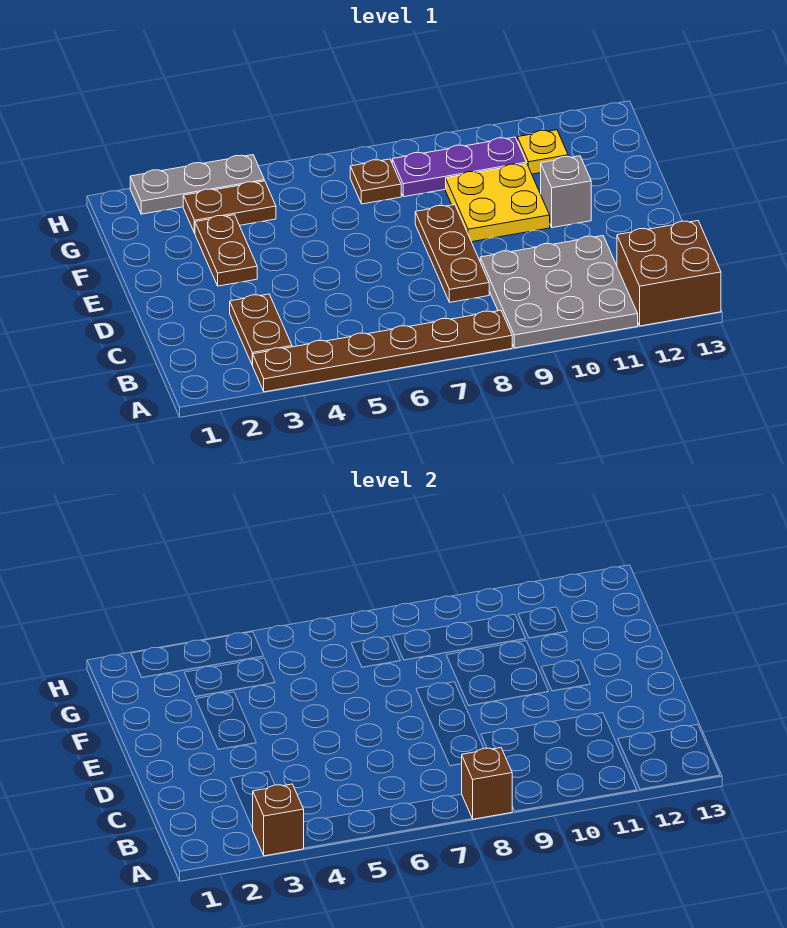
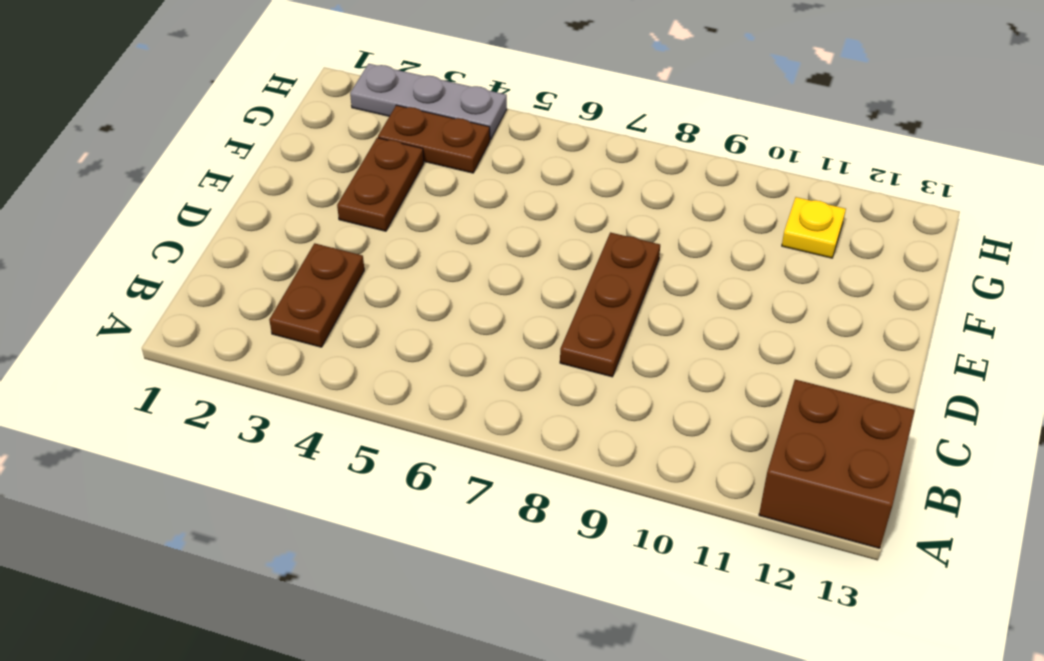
none -> brown plate A3:A8 level 1
none -> grey plate A9:C11 level 1
none -> yellow plate E9:F10 level 1

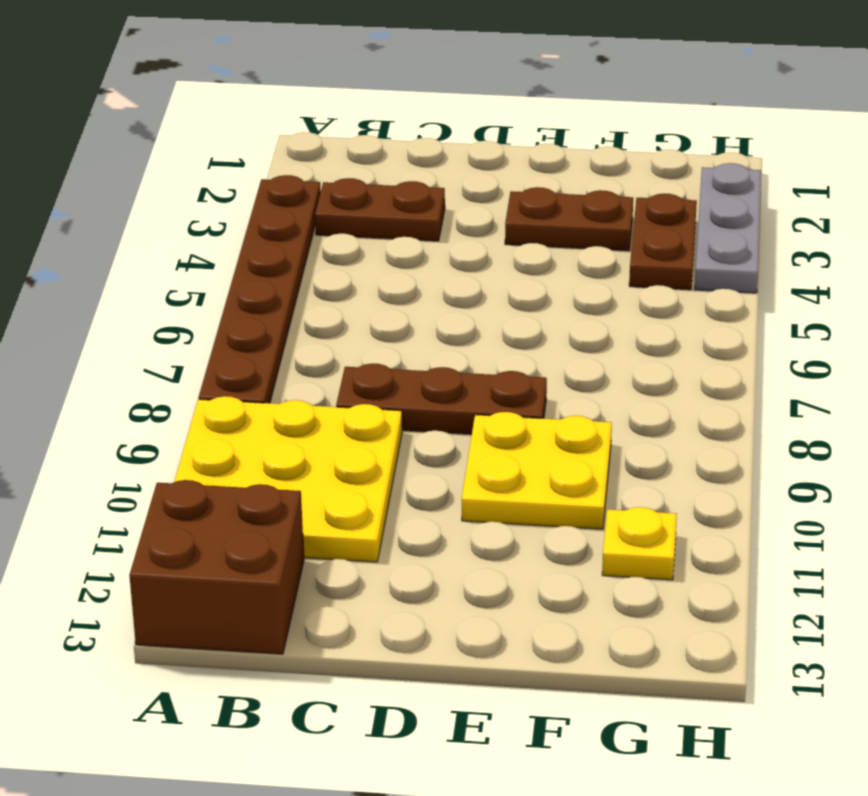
yellow plate A9:C11 level 1 -> grey plate A9:C11 level 1
none -> grey brick E11 level 1
none -> brown plate G7 level 1
none -> purple plate G8:G10 level 1

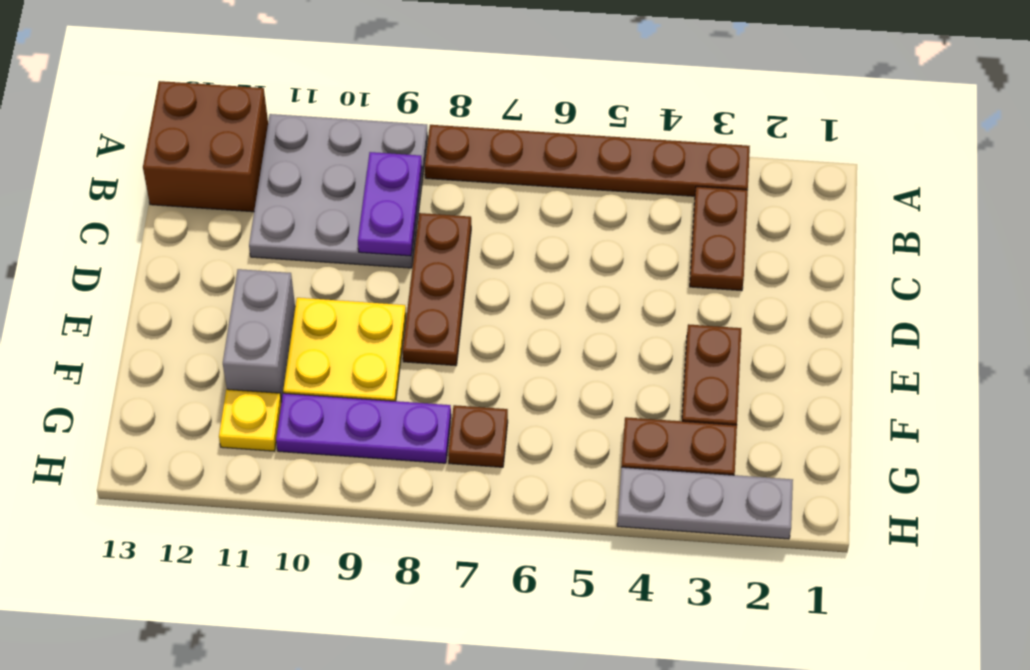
purple plate B9:C9 level 2 -> none
grey brick E11:F11 level 1 -> grey brick E11 level 1
none -> brown brick A3 level 2
none -> brown brick A8 level 2

